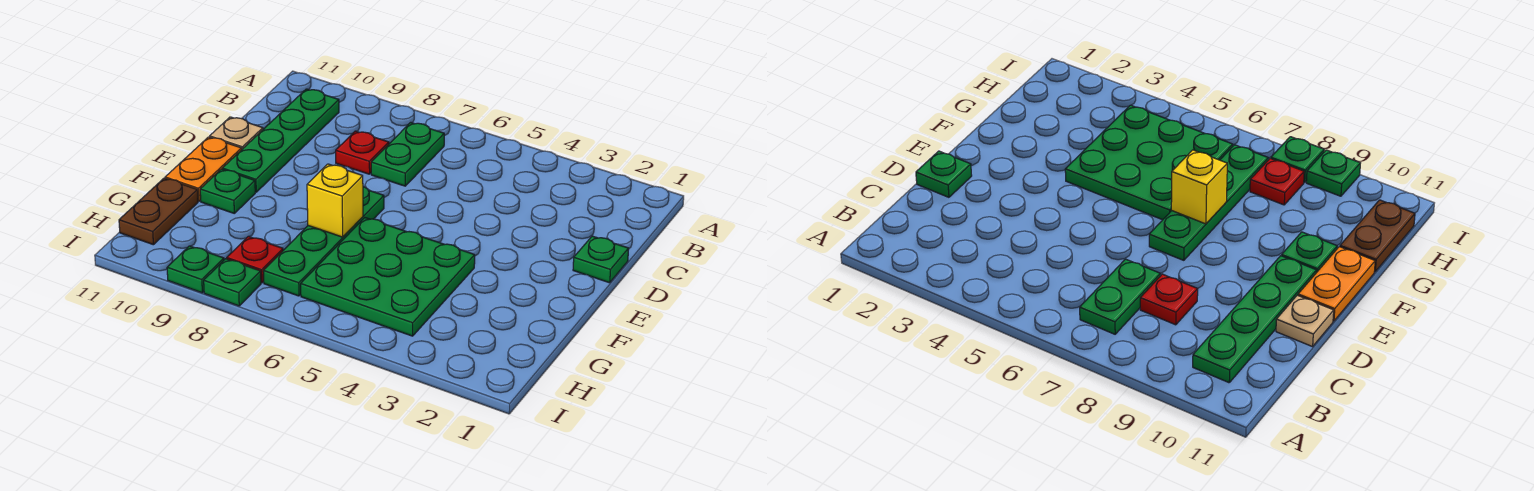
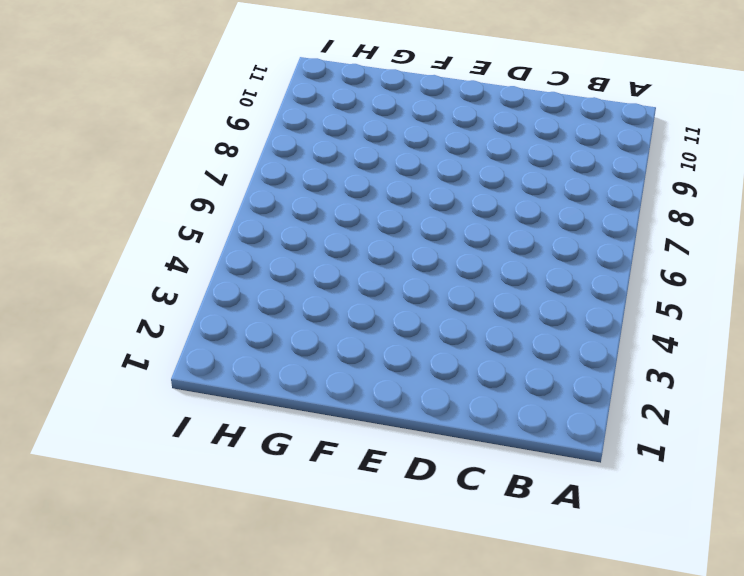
none -> green plate B7:C7 level 1
none -> green plate B10:E10 level 1
none -> red plate C8 level 1

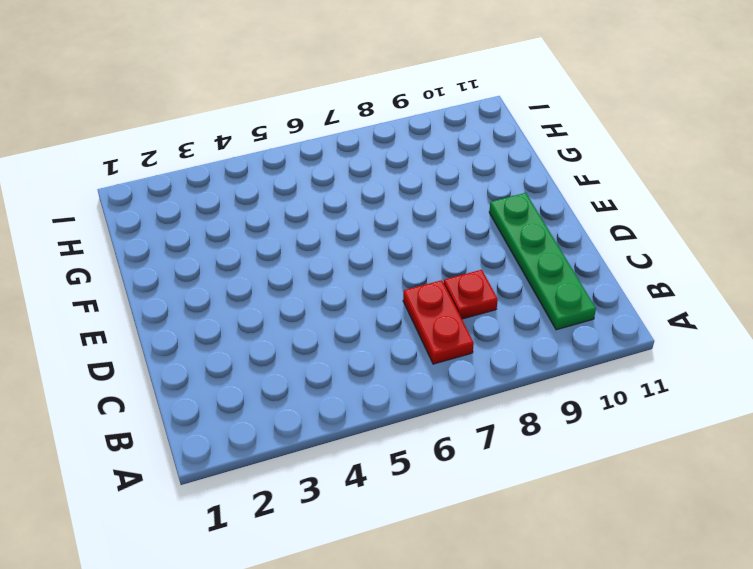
red plate B7:C7 level 1 -> green plate B7:C7 level 1
none -> green plate D1 level 1
none -> tan plate D11 level 1
none -> green plate E7:H7 level 1

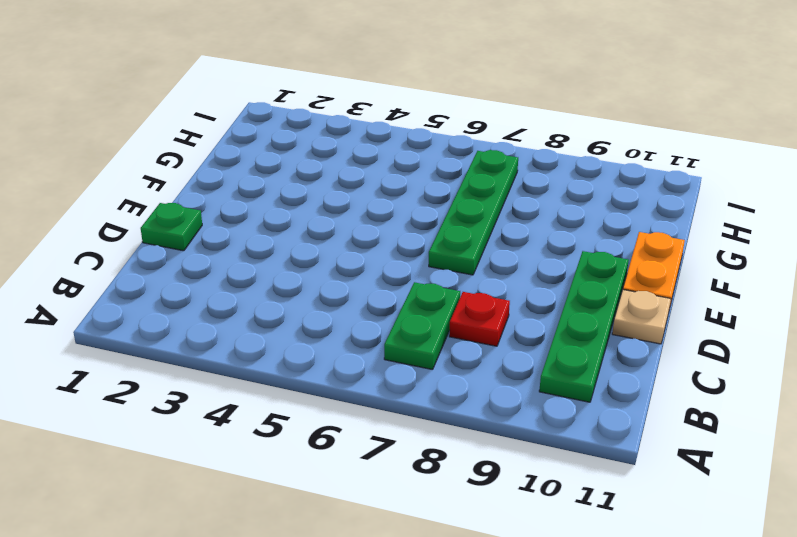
none -> green plate F4:H6 level 1
none -> green plate F10 level 1
none -> brown plate G11:H11 level 1

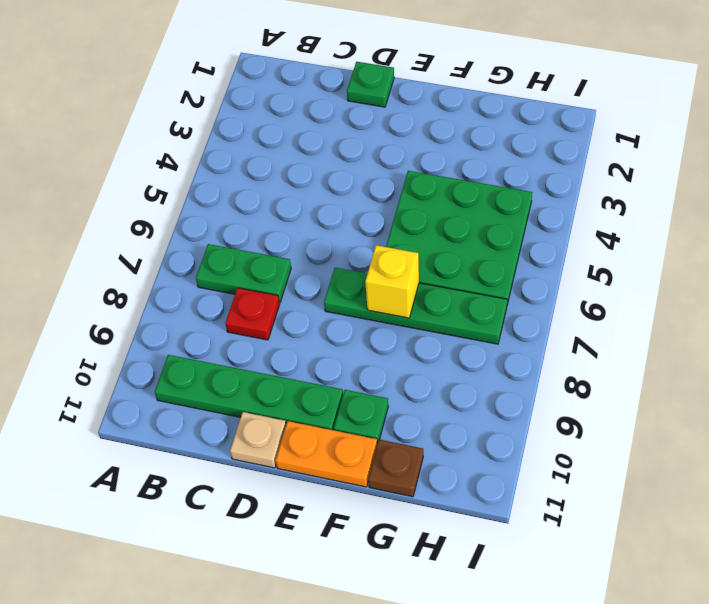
brown plate G11 level 1 -> brown plate G11:H11 level 1
none -> red plate H8 level 1
none -> green plate I8 level 1
none -> green plate I9 level 1

